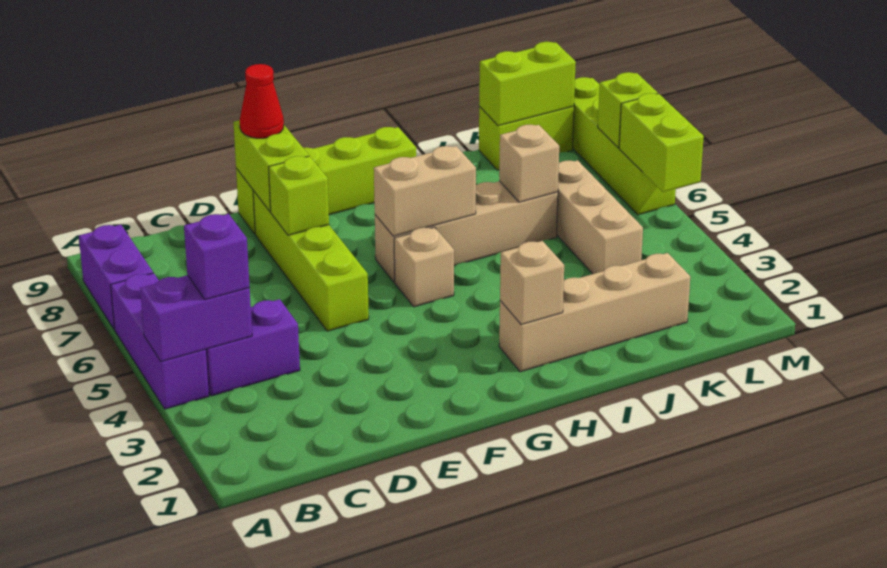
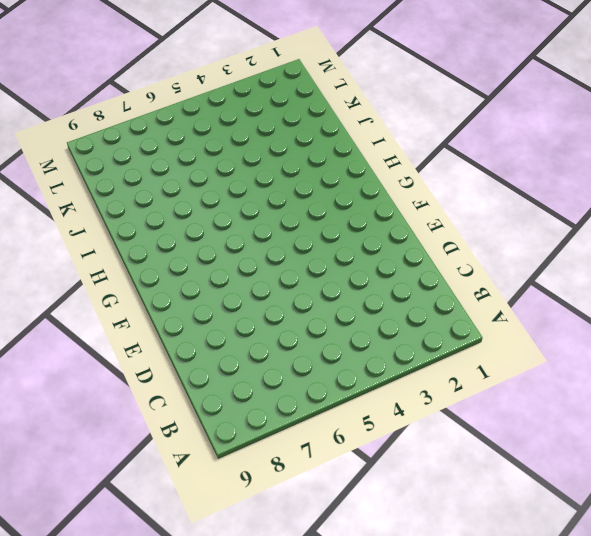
none -> purple brick A4:A6 level 1
none -> purple brick A7:A8 level 1
none -> purple brick B4:C4 level 1

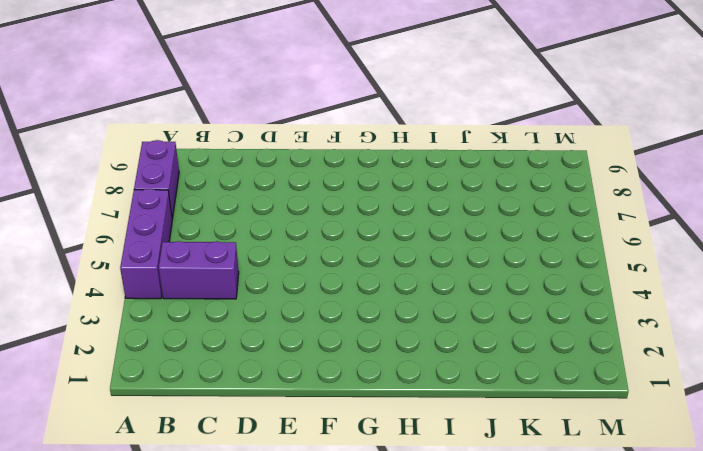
none -> lime brick E5:E8 level 1
none -> lime brick E9:H9 level 1
none -> tan brick G5 level 1

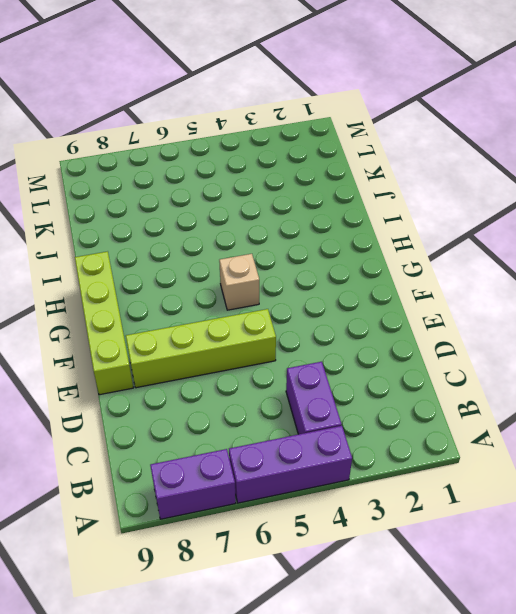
none -> tan brick G6:J6 level 1
none -> tan brick H2:K2 level 1
none -> tan brick K4:K6 level 1

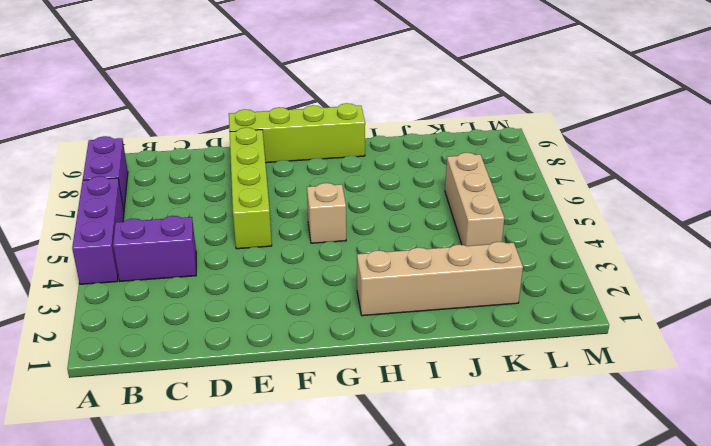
none -> tan brick G6:J6 level 1
none -> lime brick K9:L9 level 1
none -> lime brick M6:M9 level 1

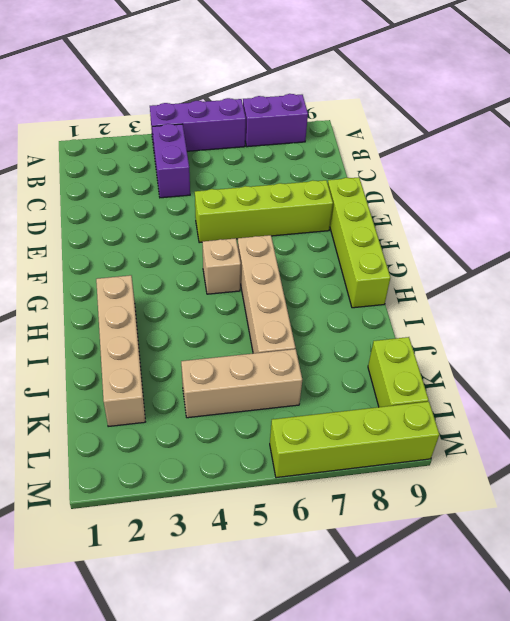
none -> purple brick A4:B4 level 2
none -> lime brick E7 level 2
none -> lime brick E8:E9 level 2

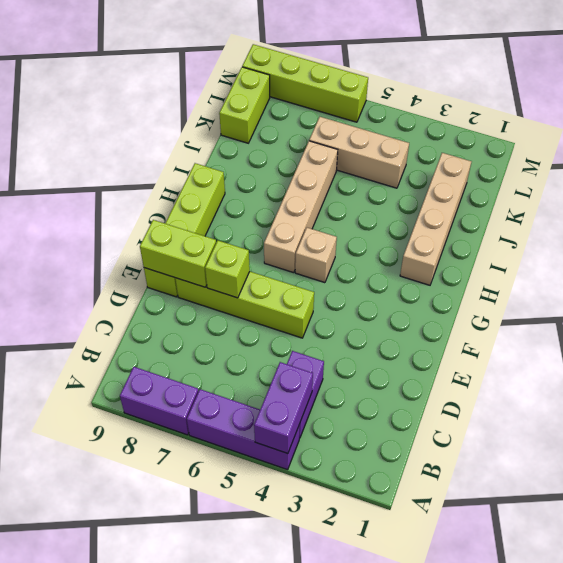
none -> tan brick G6:H6 level 2
none -> tan brick H2 level 2
none -> tan brick J6 level 2

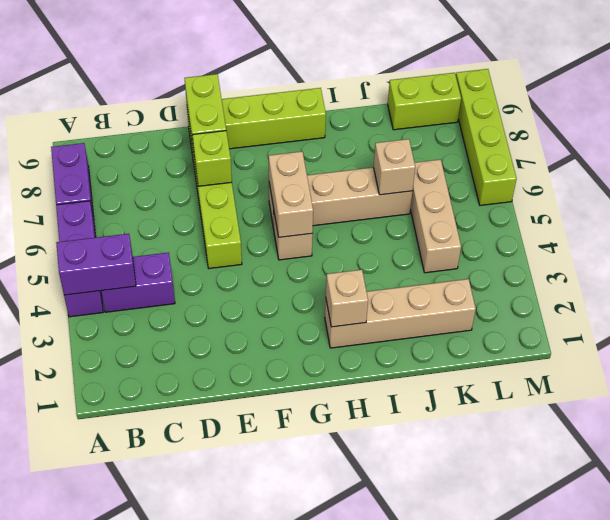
tan brick G5:G6 level 2 -> tan brick G6:H6 level 2
none -> lime brick K9:L9 level 2
none -> lime brick M5:M6 level 2
none -> lime brick M7 level 2

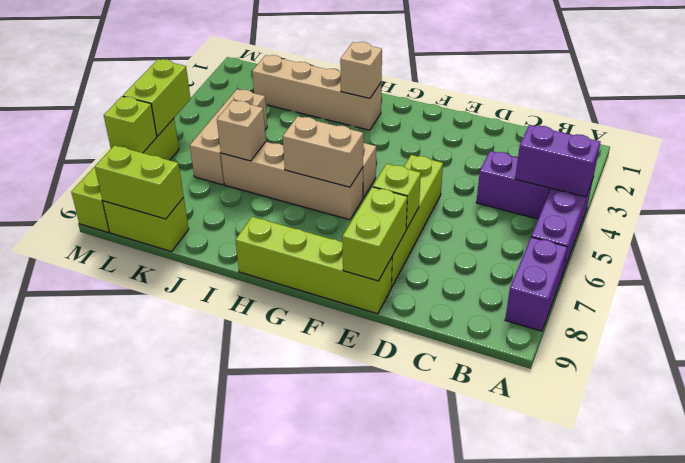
none -> purple brick B4 level 3
none -> red cone E9 level 3

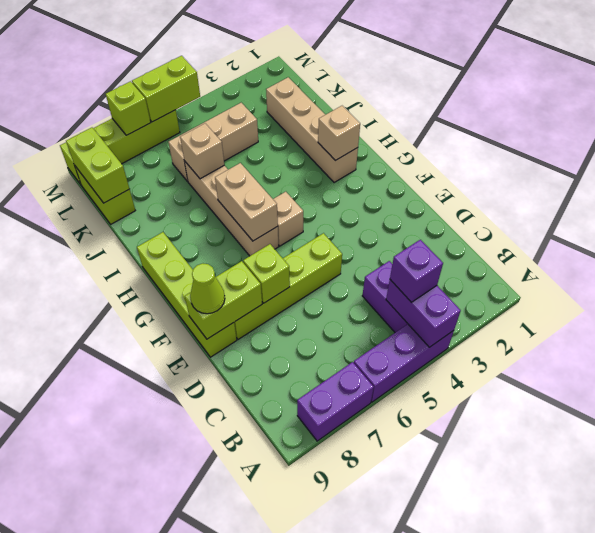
lime cone E9 level 3 -> red cone E9 level 3

